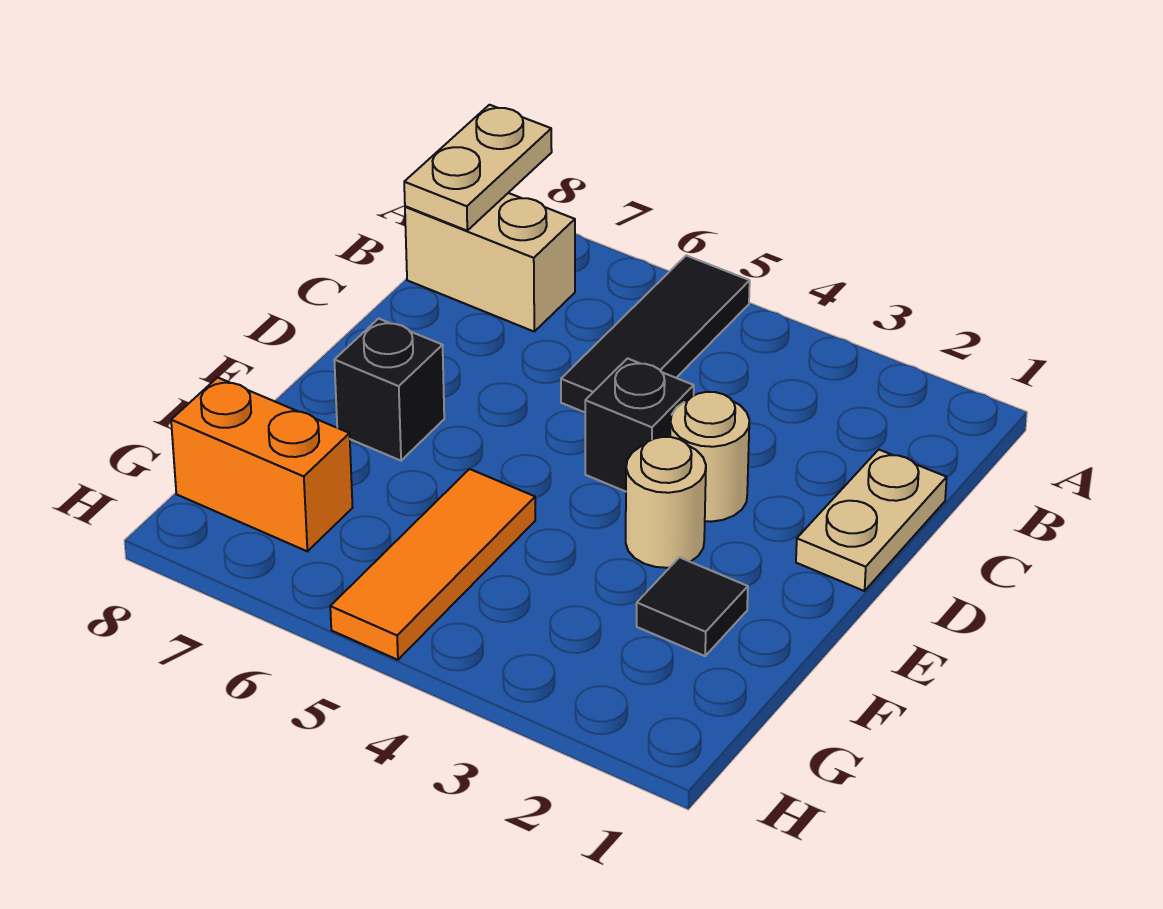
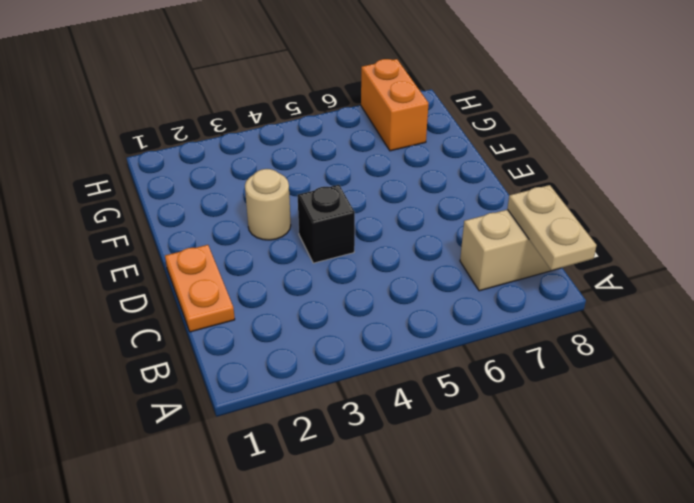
orange plate C1:D1 level 1 -> tan plate C1:D1 level 1
orange brick G7:H7 level 1 -> orange brick G7:G8 level 1
none -> black tile A5:C5 level 1
none -> tan round brick D3 level 1

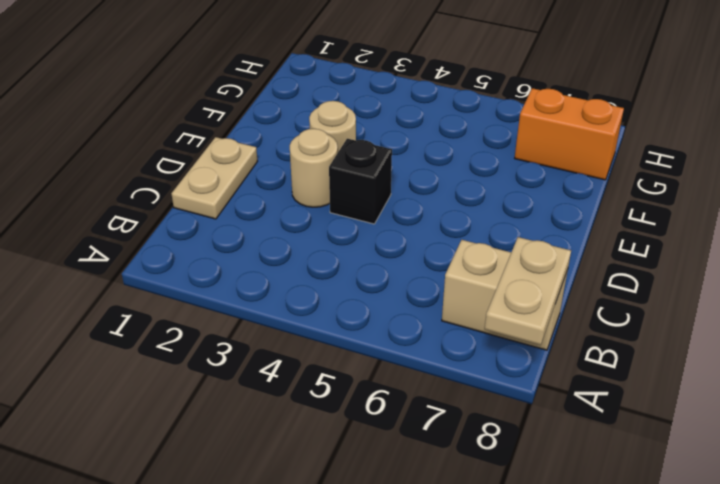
none -> black tile A5:C5 level 1
none -> black brick E7 level 1

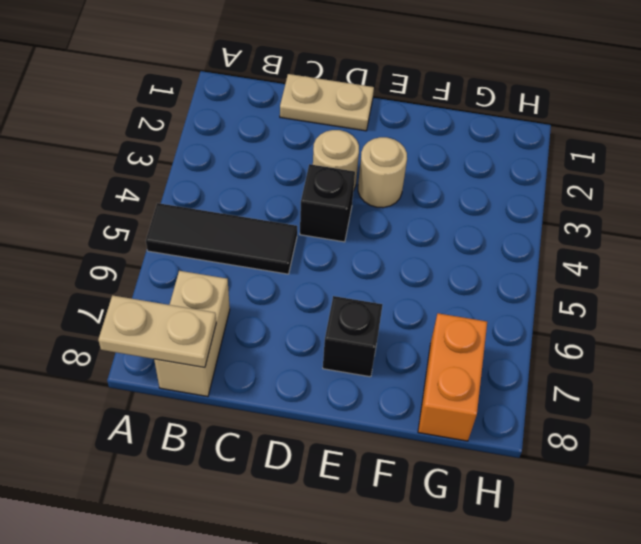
none -> black tile F2 level 1
none -> orange tile F5:H5 level 1

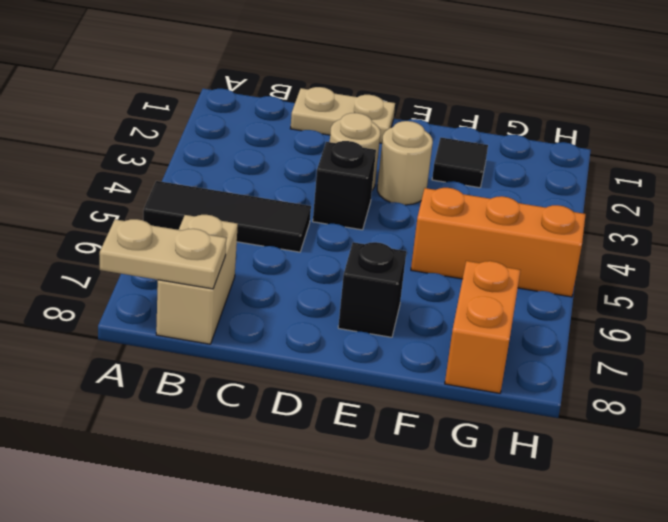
orange brick F5:H5 level 1 -> orange tile F5:H5 level 1

